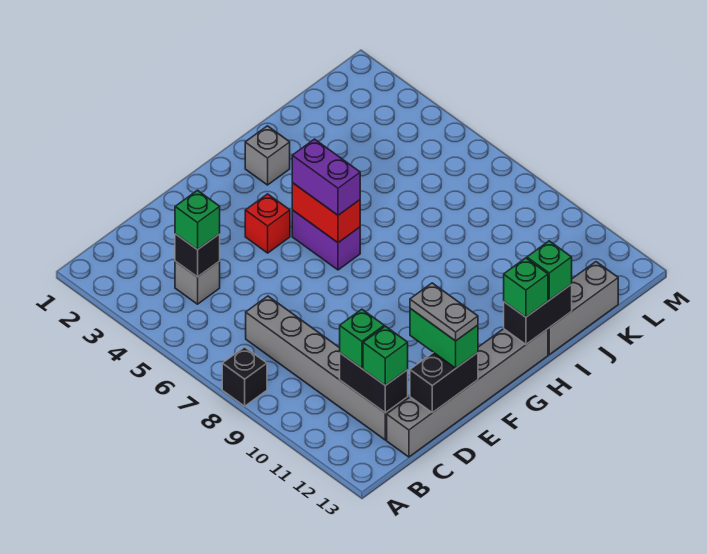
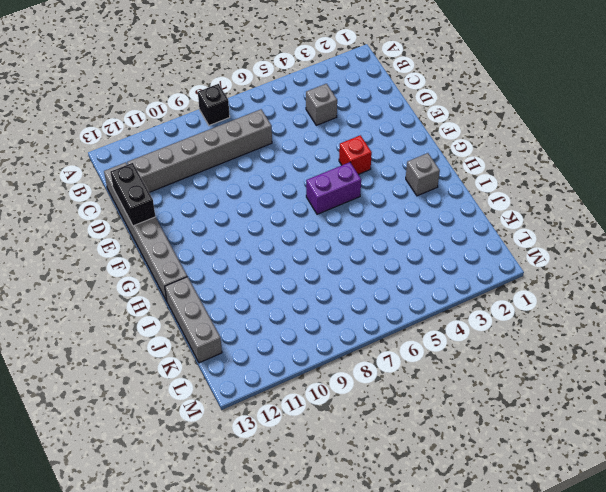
none -> black brick C4 level 2
none -> black brick C11:C12 level 2
none -> red brick G5:G6 level 2

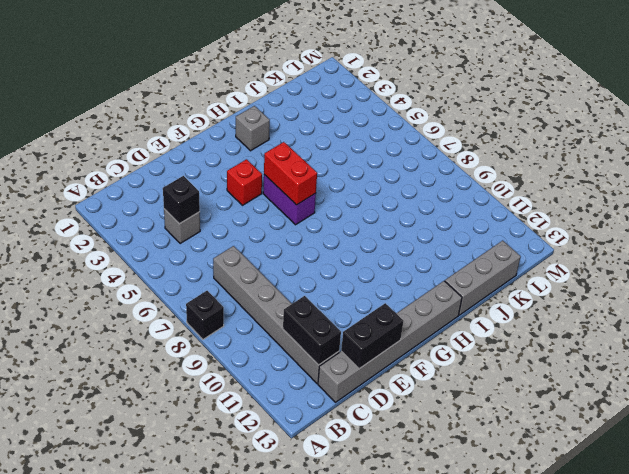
none -> black brick H13:I13 level 2
none -> green brick C4 level 3
none -> green brick C11 level 3

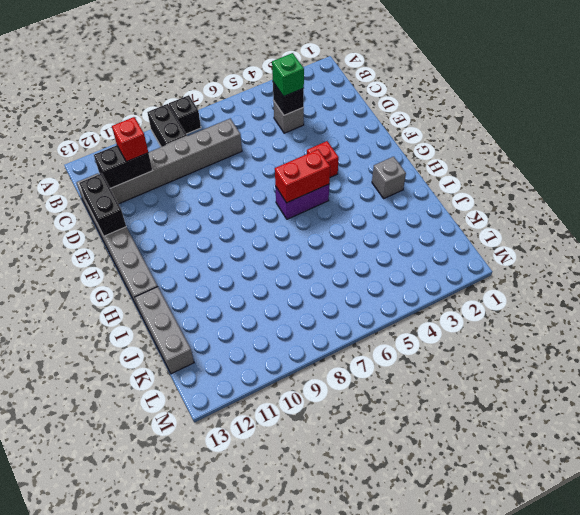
black brick A9:B9 level 1 -> black brick H13:I13 level 2
red brick C11 level 3 -> green brick C11 level 3
none -> green brick C12 level 3
none -> green brick E12:E13 level 3
none -> purple brick G5:G6 level 3

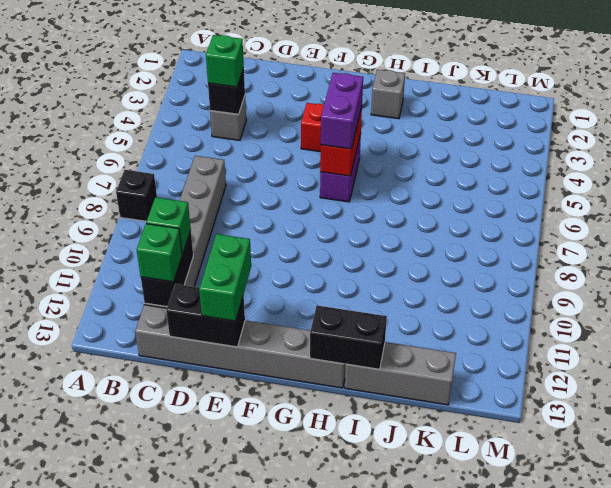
none -> green brick H13 level 3
none -> green brick I13 level 3
none -> grey plate E12:E13 level 4

